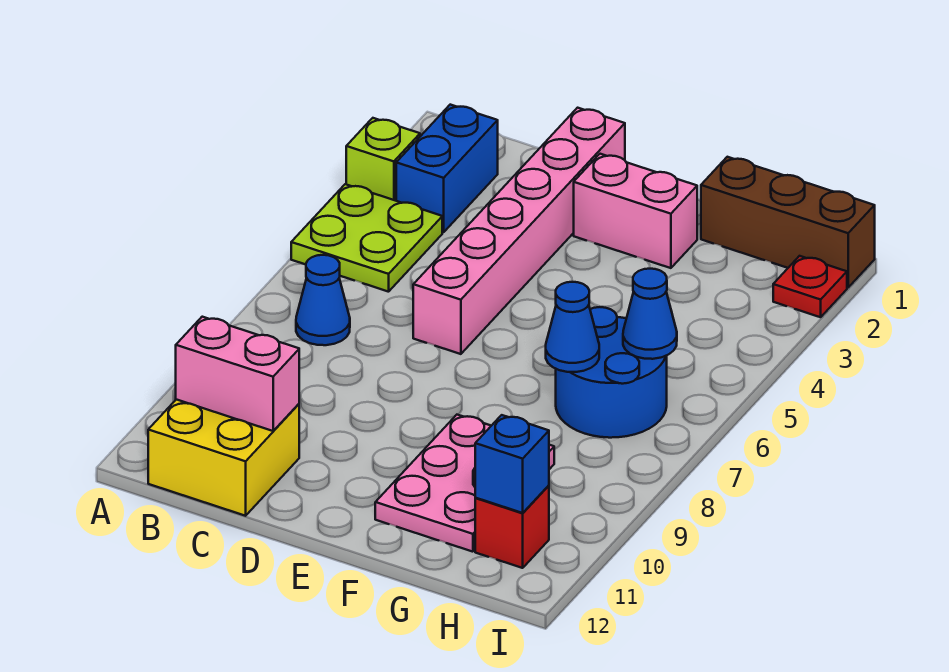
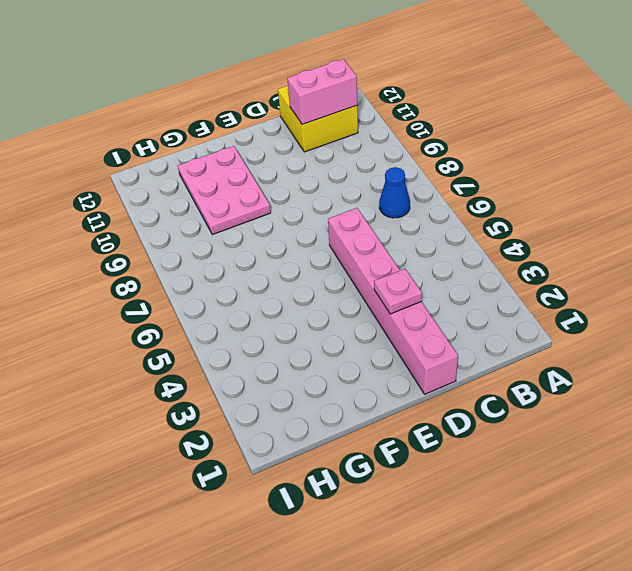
pink plate D3 level 2 -> none
none -> lime brick A3 level 1
none -> lime plate A4:B5 level 1
none -> blue brick B2:B3 level 1

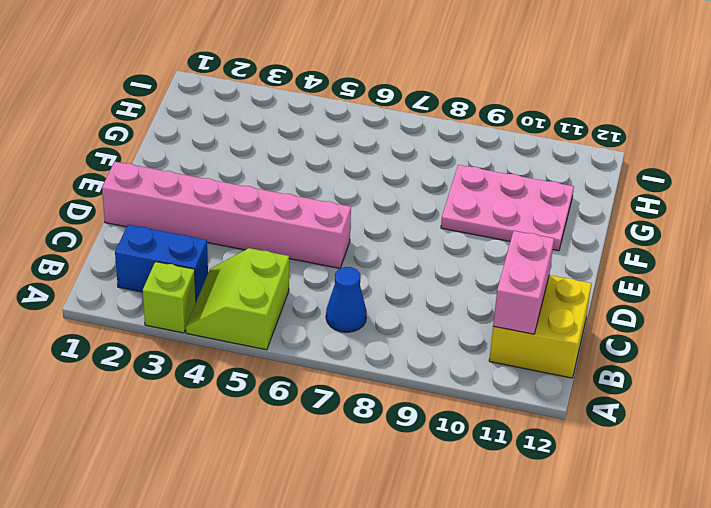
lime slope A4:B5 level 1 top 5 -> lime plate A4:B5 level 1
none -> pink brick E2:F2 level 1
none -> brown brick G1:I1 level 1
none -> blue round brick G6:H7 level 1

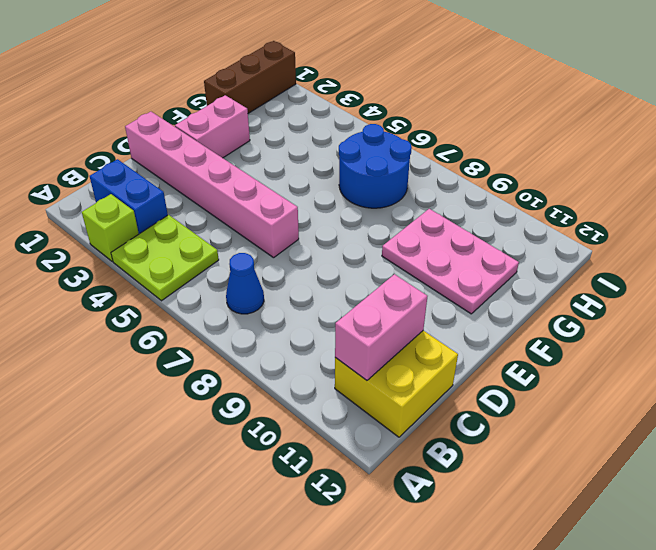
none -> red brick H11 level 1
none -> red plate I2 level 1
none -> blue cone G7 level 2

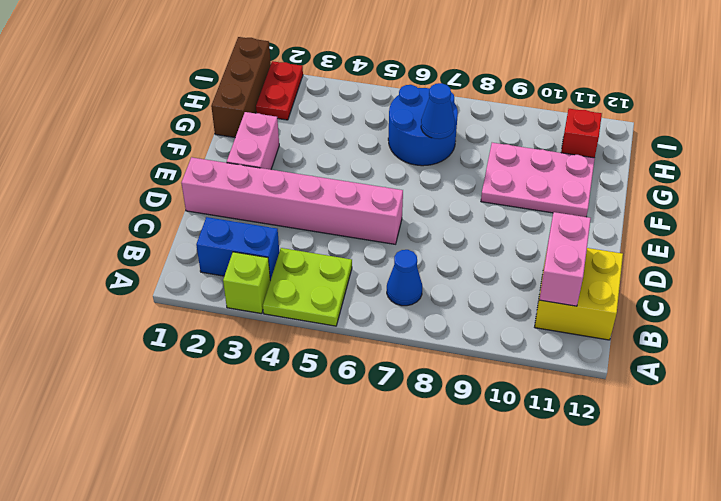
red plate H2:I2 level 1 -> red plate I2 level 1
none -> blue cone H6 level 2
none -> blue brick H11 level 2

